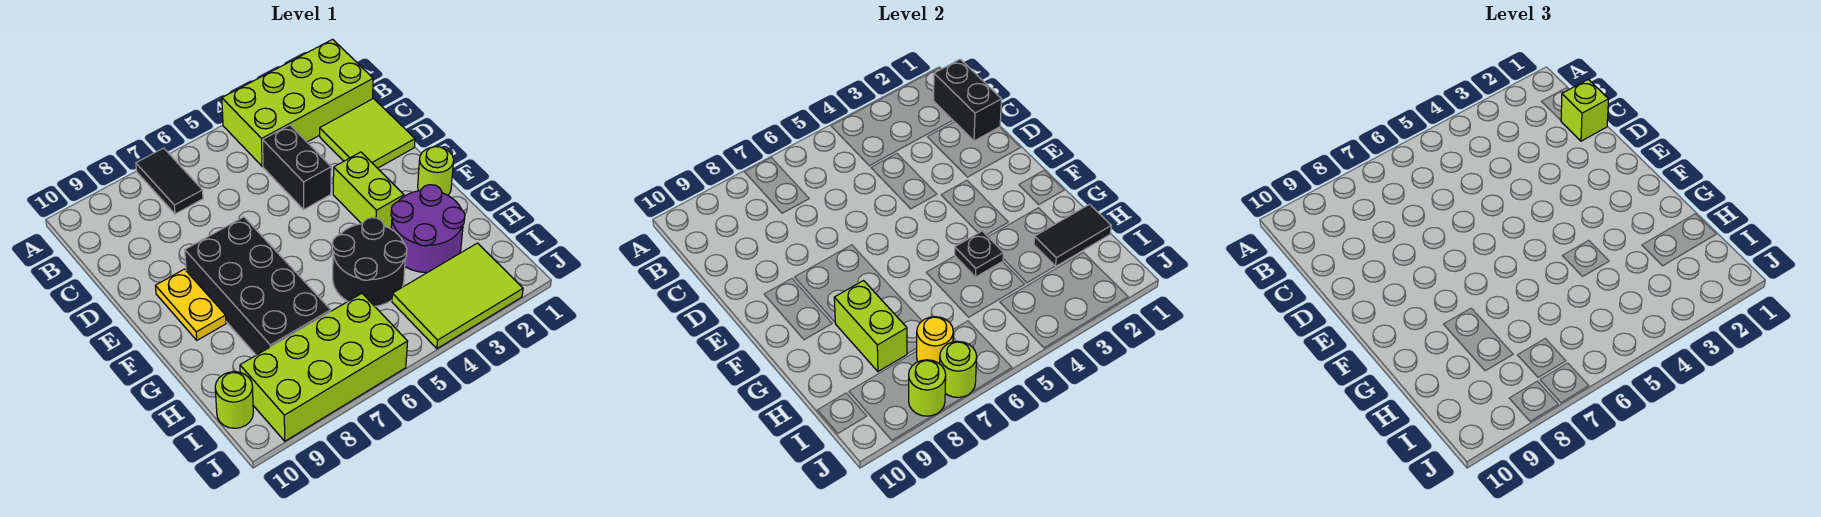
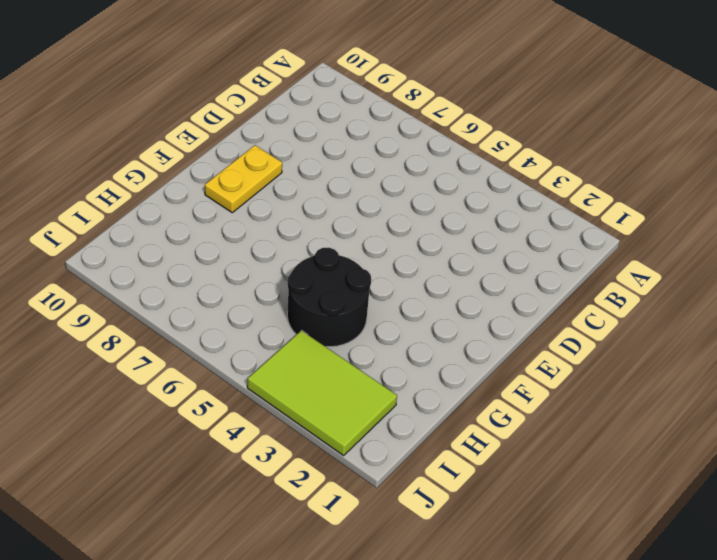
none -> lime brick A1:B4 level 1
none -> black tile A7:B7 level 1
none -> lime tile C1:D2 level 1

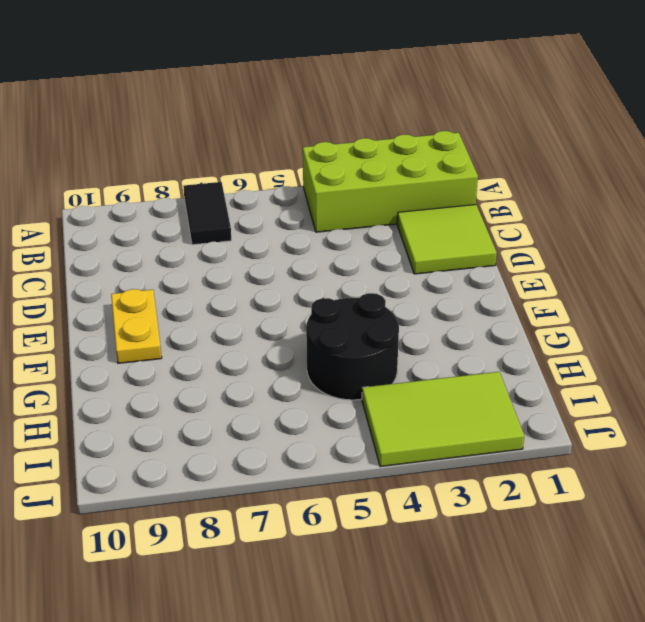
none -> black brick C4:D4 level 1
none -> lime brick E3:F3 level 1
none -> black brick E7:H8 level 1

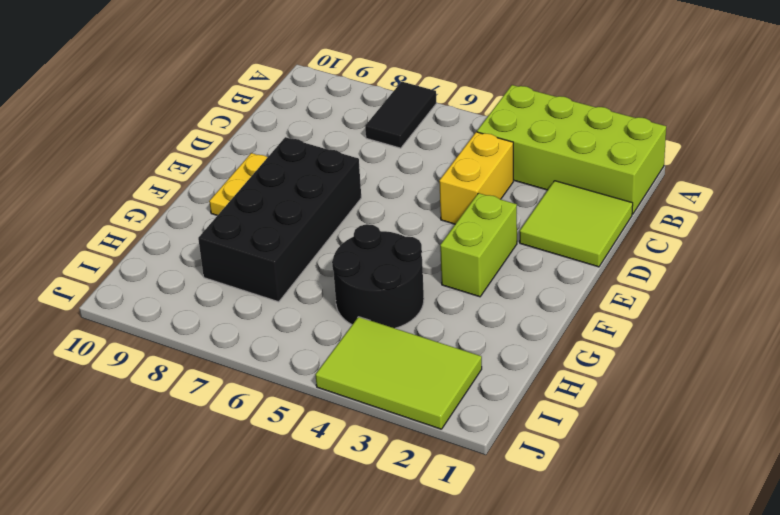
yellow brick C4:D4 level 1 -> black brick C4:D4 level 1
none -> lime round brick F1 level 1
none -> purple round brick G2:H3 level 1
none -> lime brick I6:J9 level 1

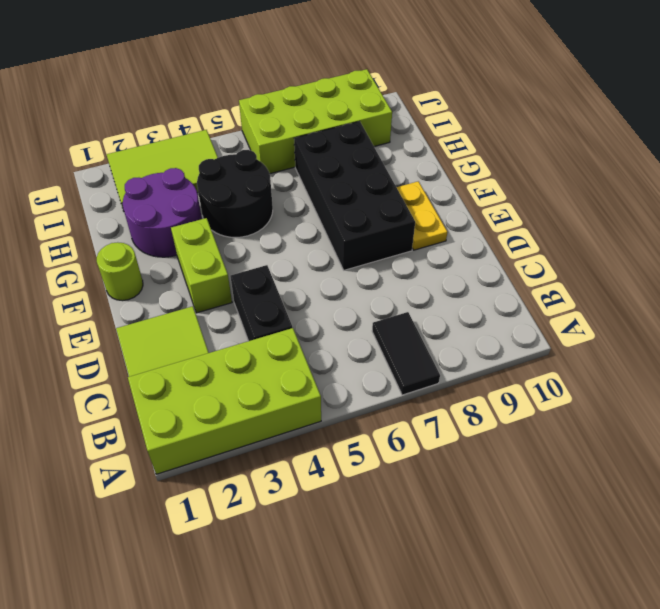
none -> lime round brick I10 level 1
none -> black brick B1:C1 level 2
none -> black plate G4 level 2

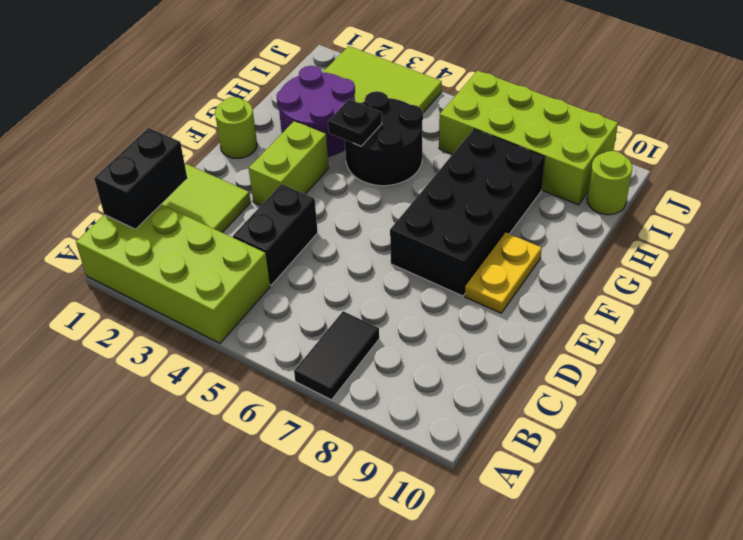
none -> lime brick G8:H8 level 2
none -> black tile H1:H2 level 2
none -> yellow round brick I7 level 2

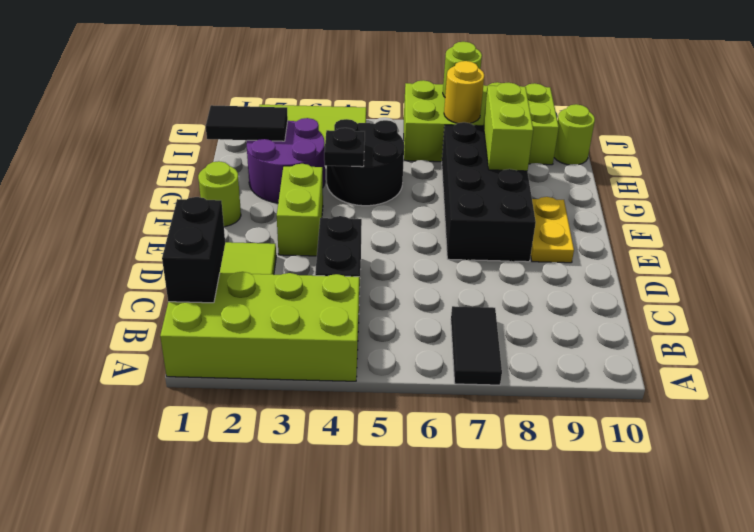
none -> lime round brick J8 level 2
none -> lime brick C1 level 3

